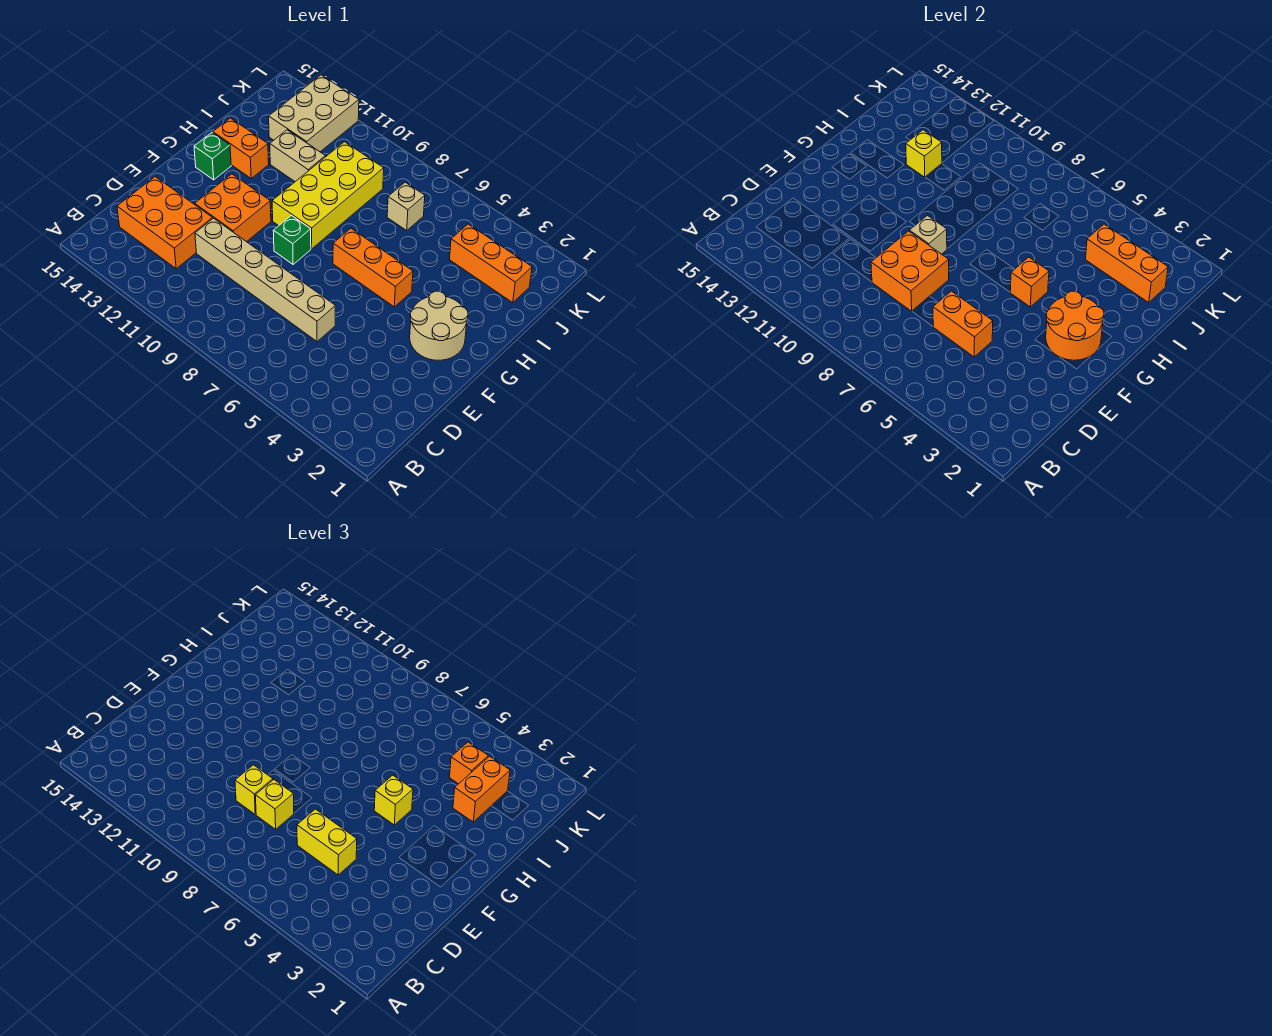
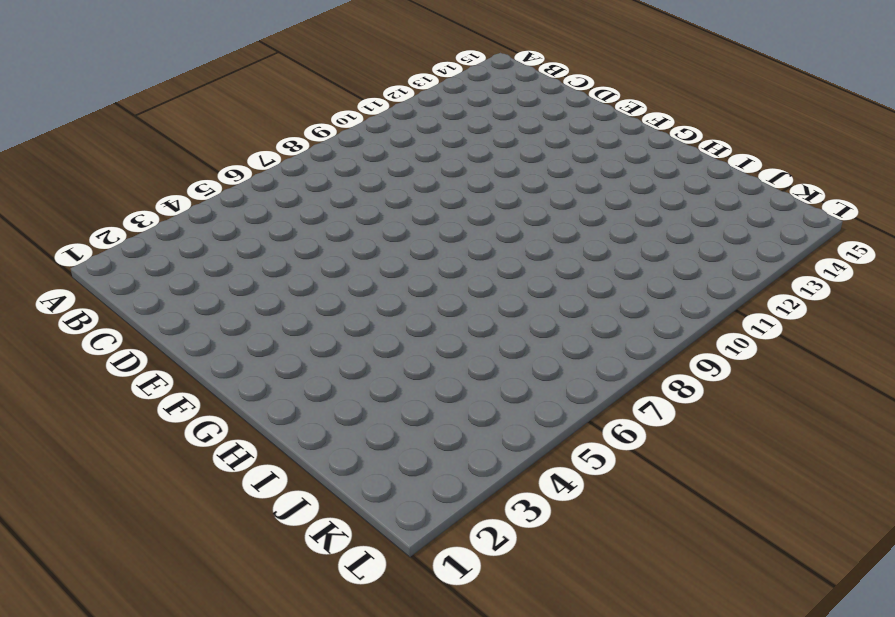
none -> orange brick C12:D14 level 1
none -> tan brick D6:D11 level 1
none -> orange brick E11:F12 level 1

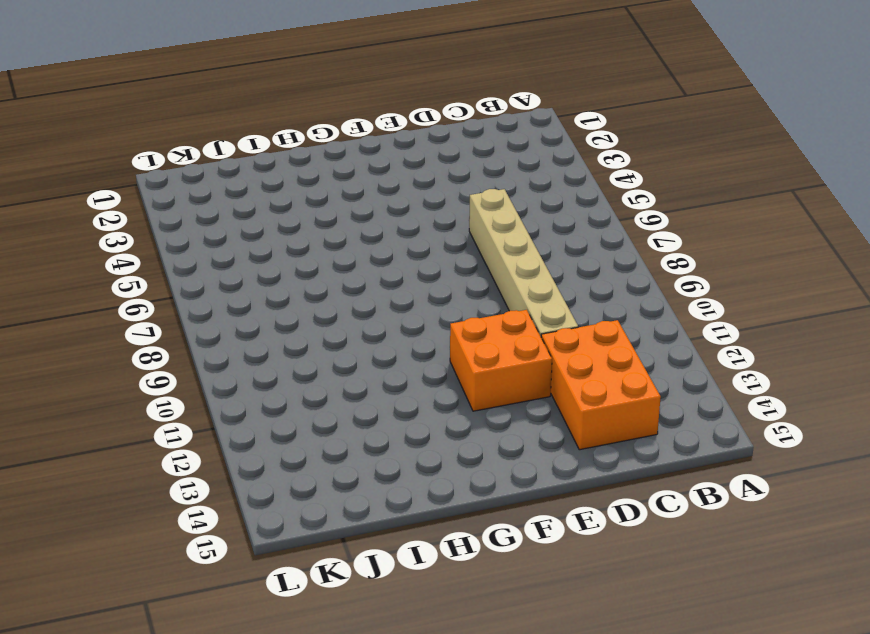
none -> tan round brick F2:G3 level 1
none -> green brick F9 level 1
none -> orange brick G5:G7 level 1

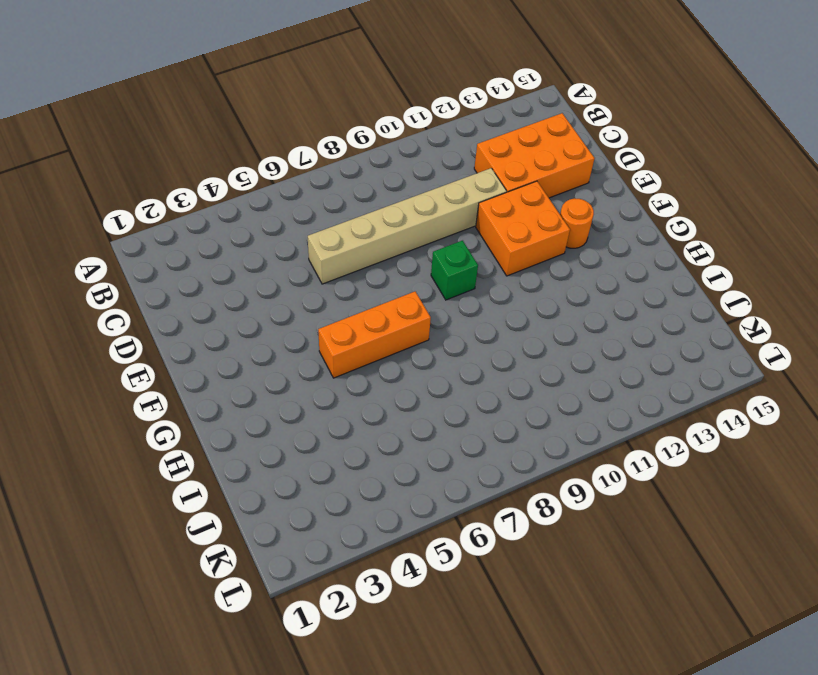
orange round brick F13 level 1 -> none
none -> tan round brick F2:G3 level 1
none -> yellow brick G9:J10 level 1
none -> green brick G14 level 1

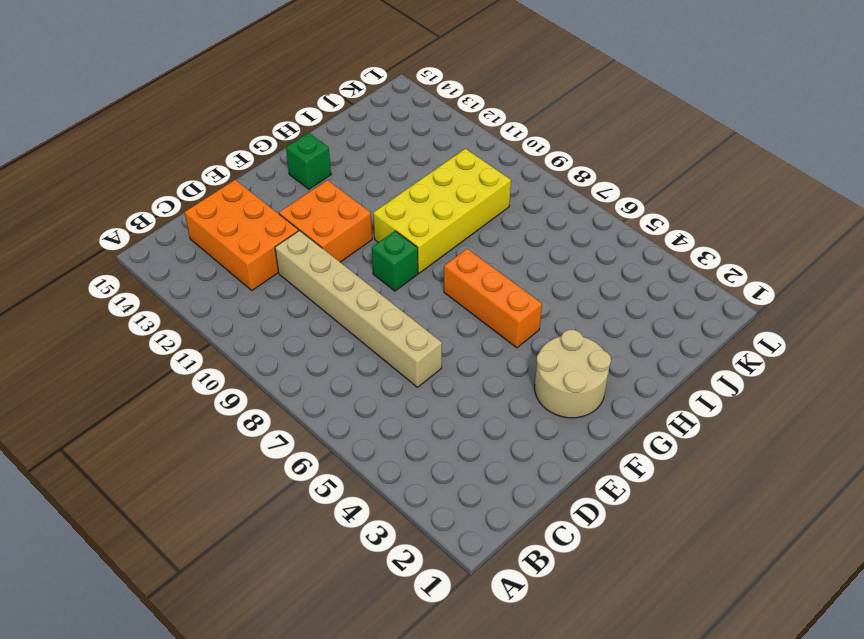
none -> orange brick H13:H14 level 1
none -> tan brick I11:I12 level 1
none -> orange brick J2:J4 level 1

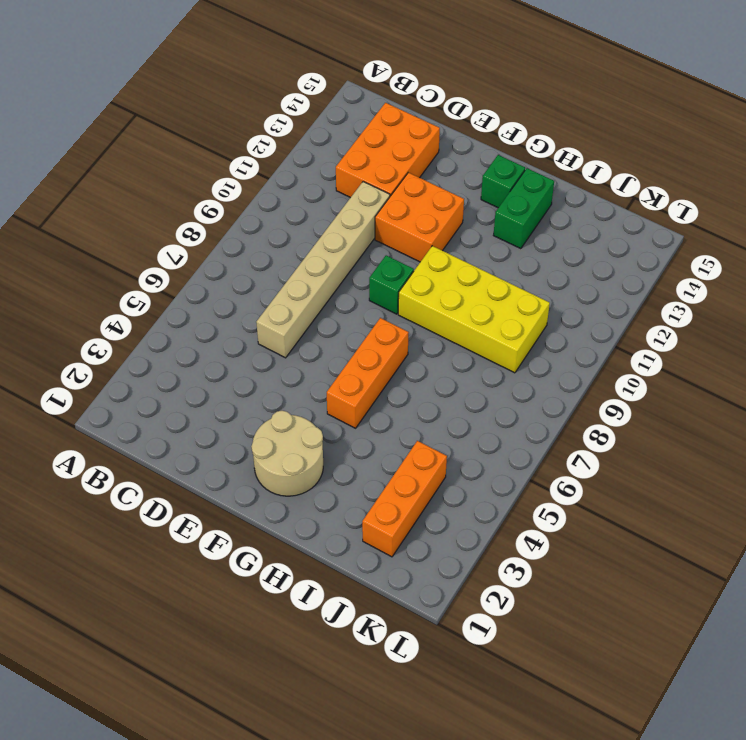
green brick H13:H14 level 1 -> orange brick H13:H14 level 1
none -> tan brick I11:I12 level 1
none -> tan brick J7 level 1
none -> tan brick J12:L13 level 1

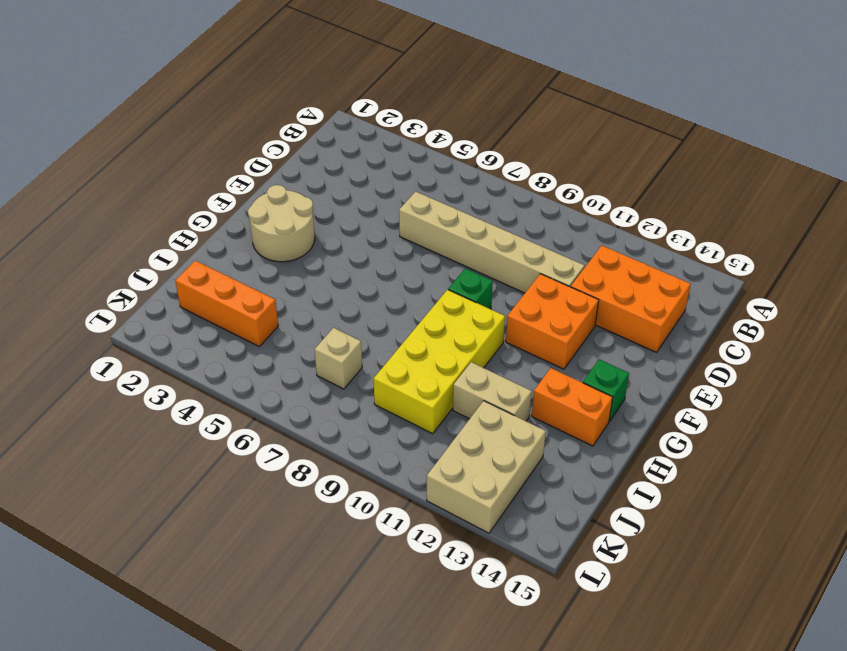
none -> orange brick G5:G7 level 1
none -> orange brick D5:D6 level 2
none -> orange brick D8:E9 level 2

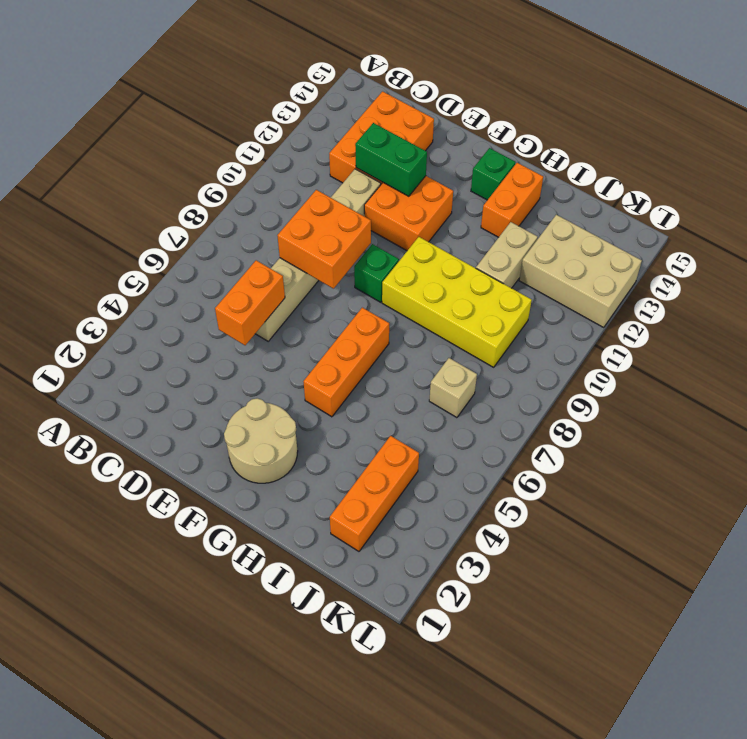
green brick D12:E12 level 2 -> none
none -> orange round brick F2:G3 level 2
none -> tan brick F9 level 2
none -> orange brick G5 level 2

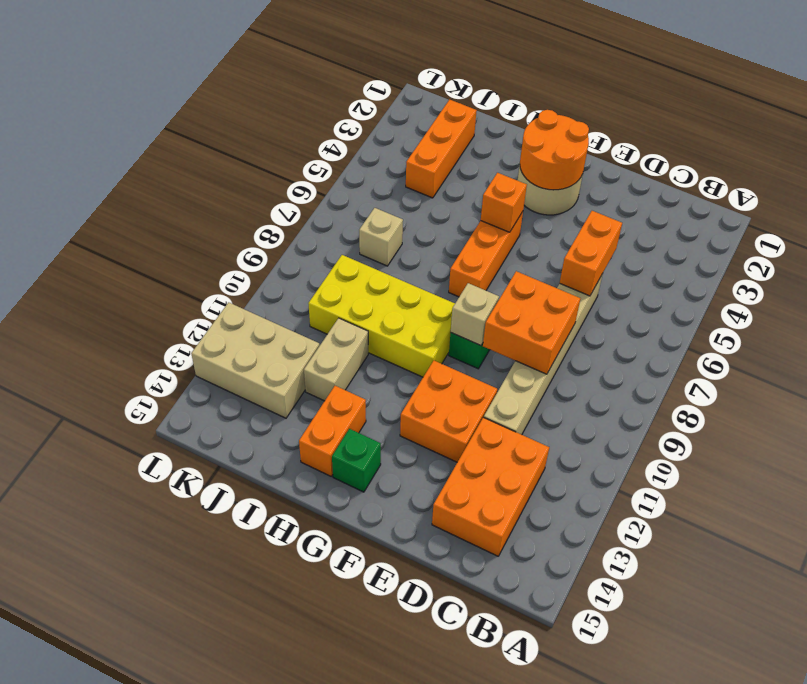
none -> yellow brick I12 level 2
none -> orange brick J2:J4 level 2
none -> yellow brick D5:D6 level 3

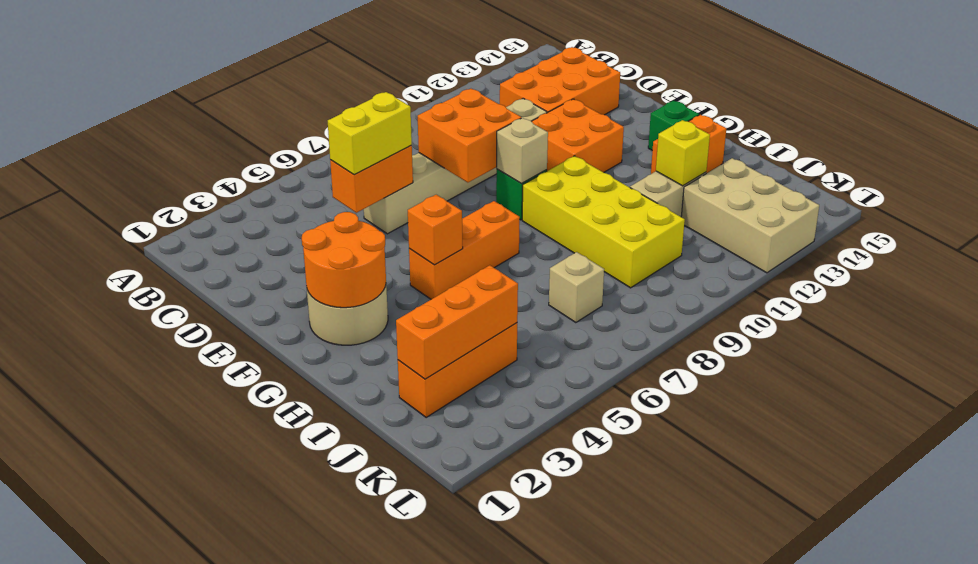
none -> yellow brick D8 level 3
none -> yellow brick D9 level 3
none -> yellow brick G5 level 3

